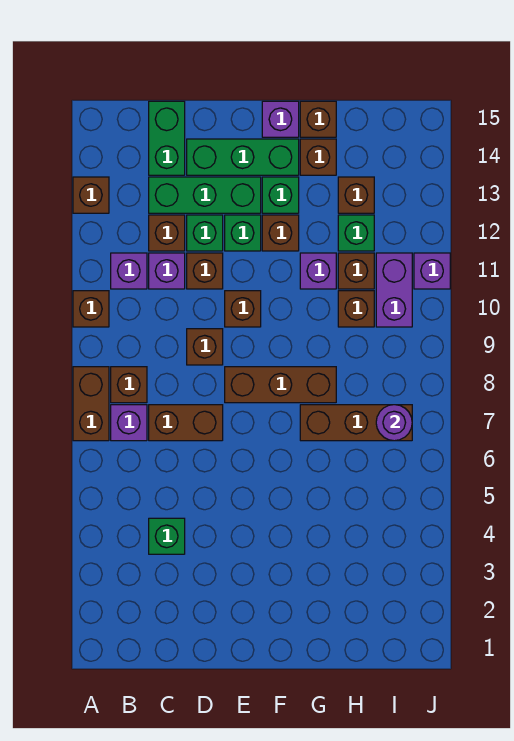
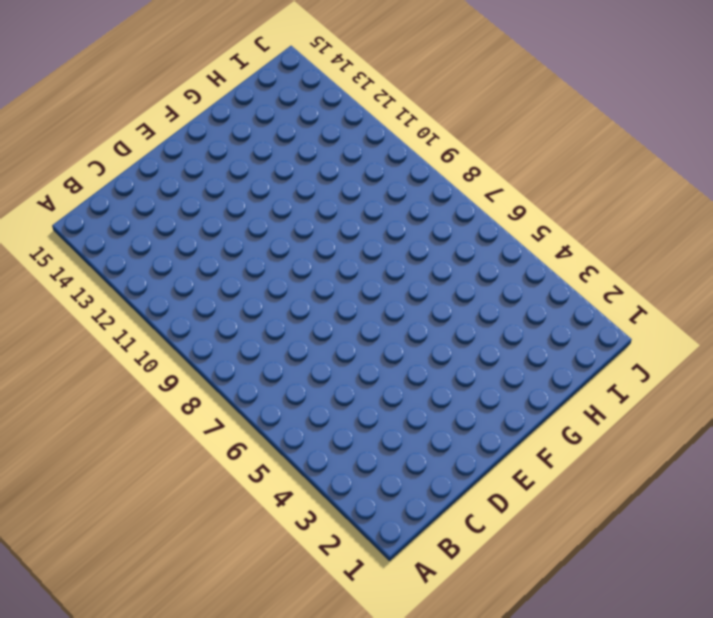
none -> brown brick A7:A8 level 1
none -> brown brick A10 level 1
none -> brown brick A13 level 1
none -> purple brick B7 level 1

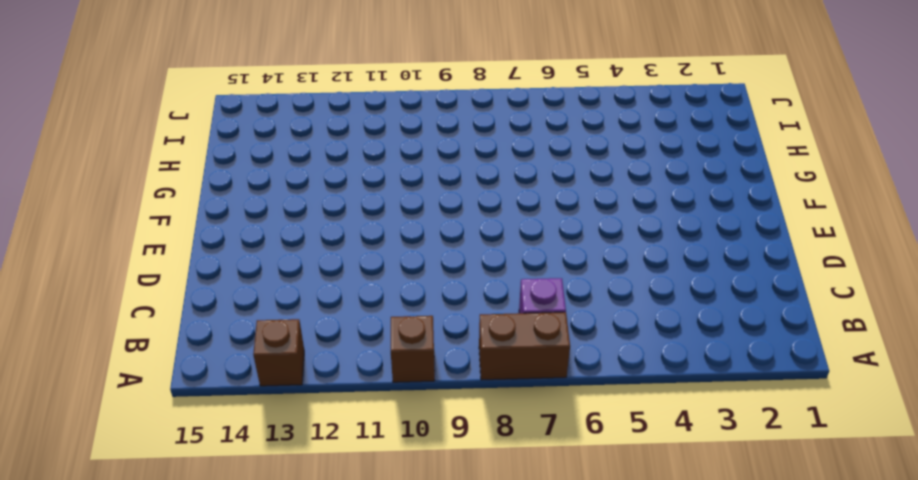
none -> brown brick B8 level 1
none -> purple brick B11 level 1
none -> green brick C4 level 1
none -> brown brick C7:D7 level 1

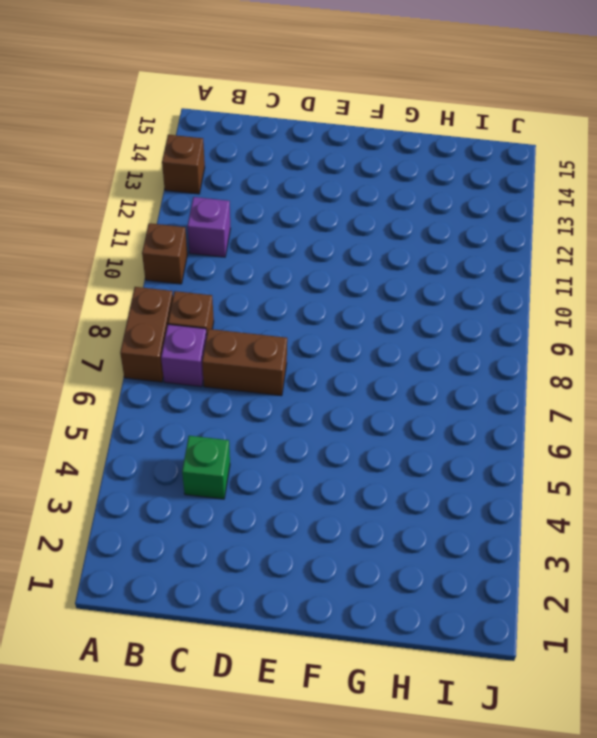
none -> purple brick C11 level 1
none -> brown brick C12 level 1
none -> green brick C13:E13 level 1
none -> green brick C14:C15 level 1

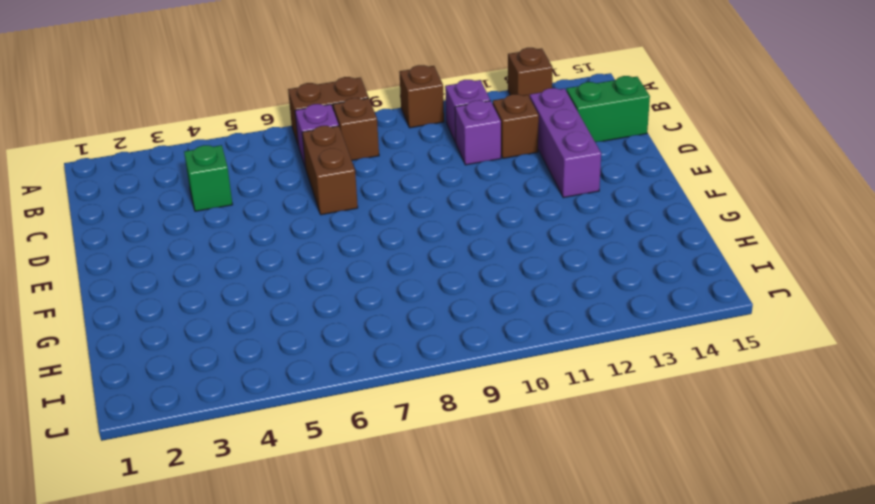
purple brick C13:E13 level 1 -> green brick C13:E13 level 1
none -> brown brick D9 level 1
none -> brown brick D11 level 1
none -> green brick D12 level 1
none -> green brick D14:F14 level 1

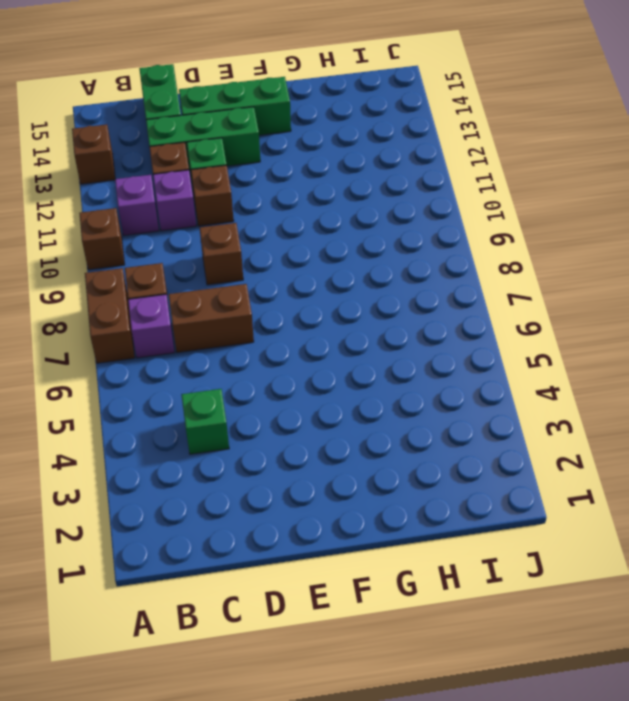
none -> brown brick E8:G8 level 1
none -> brown brick E10 level 1
none -> green brick E12 level 1
none -> brown brick F12 level 1

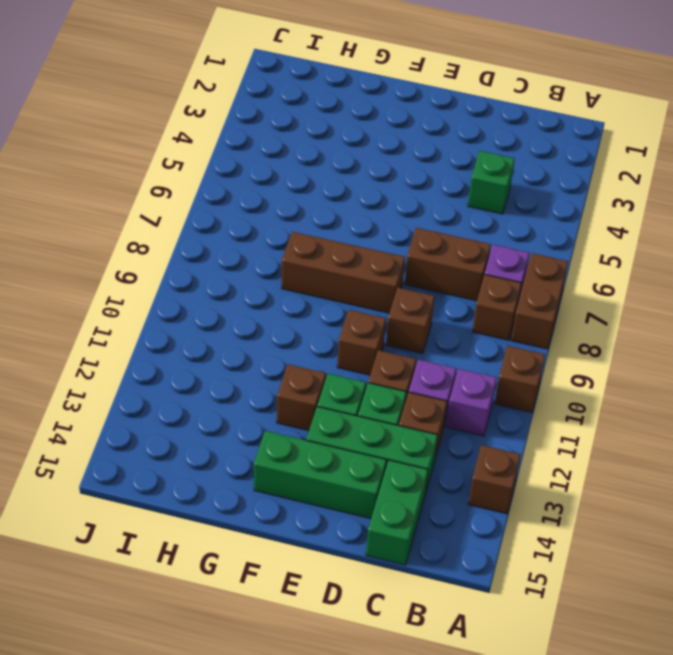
none -> green brick F13 level 1
none -> purple brick F15 level 1
none -> brown brick G7:I7 level 1
none -> purple brick G11 level 1

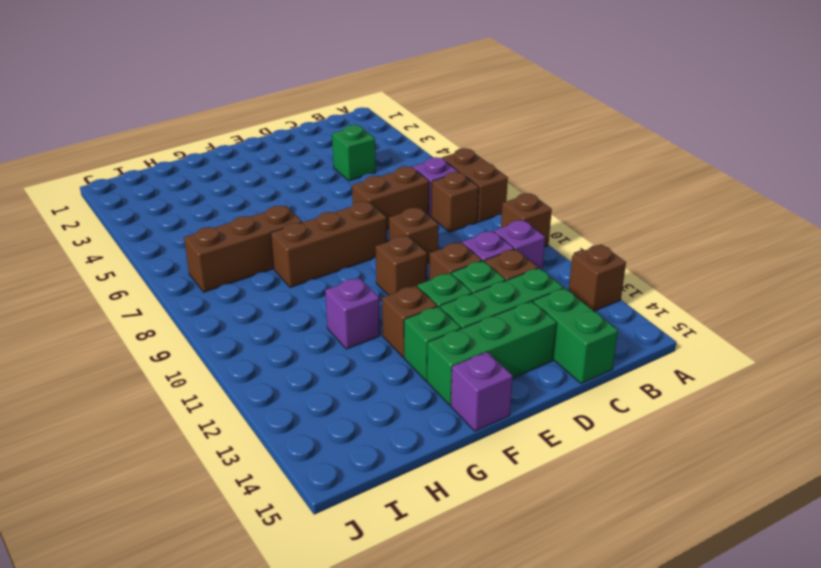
none -> brown brick G14 level 1
none -> brown brick G15 level 1
none -> brown brick H10 level 1
none -> brown brick H11 level 1

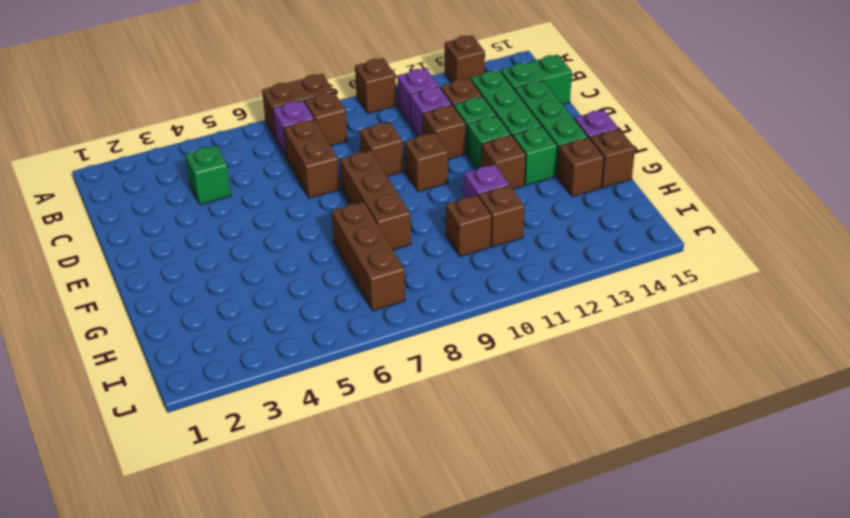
none -> green brick H12 level 1
none -> brown brick H13 level 1
none -> purple brick I10:I11 level 1
none -> purple brick J11 level 1

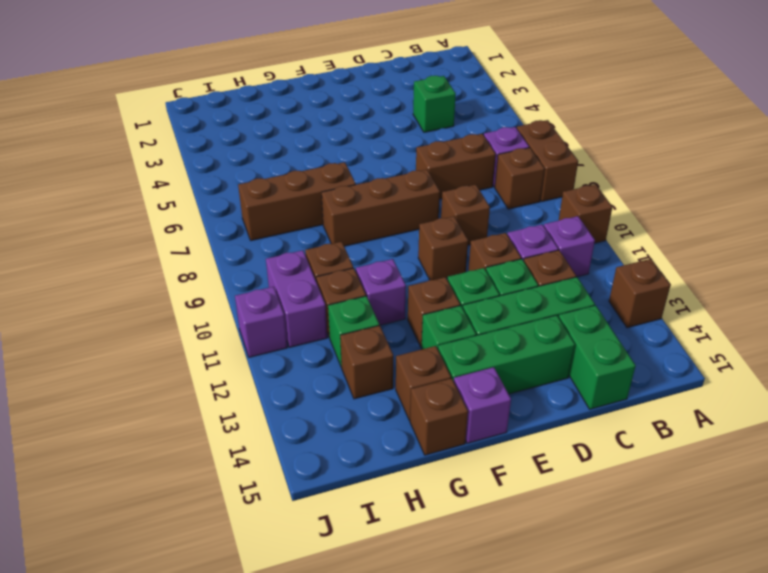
none -> purple round brick I7 level 2

